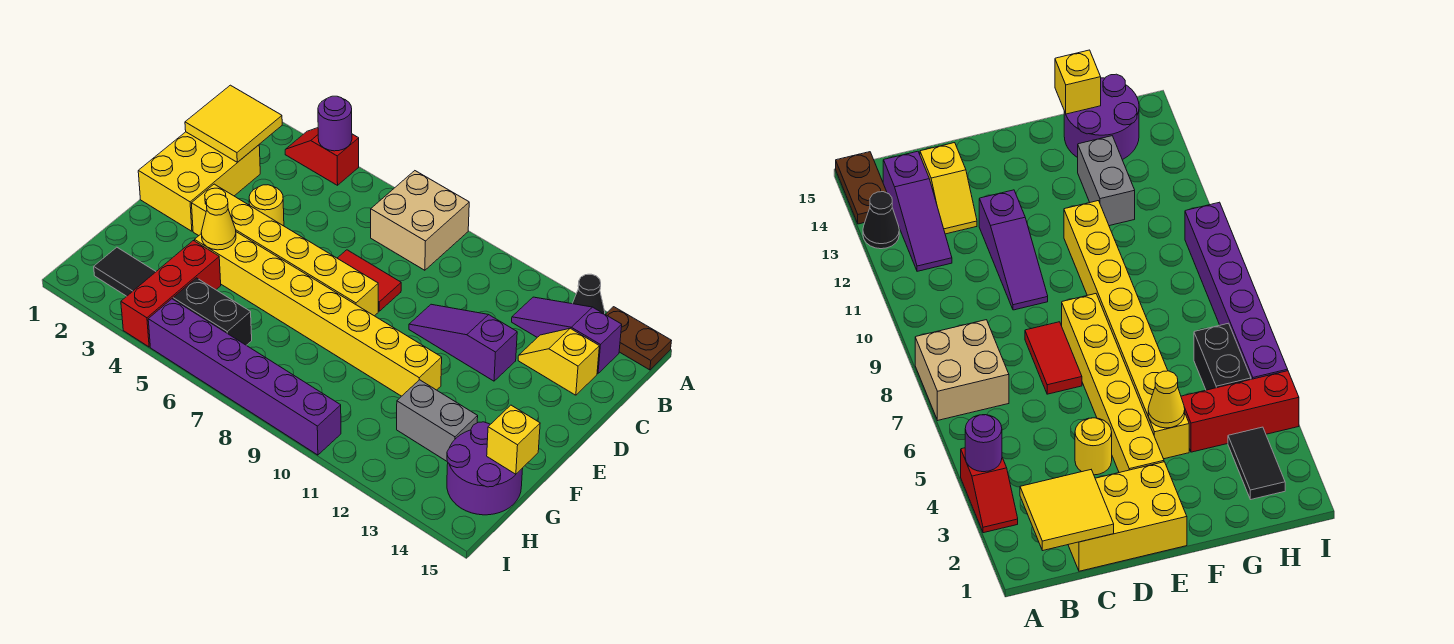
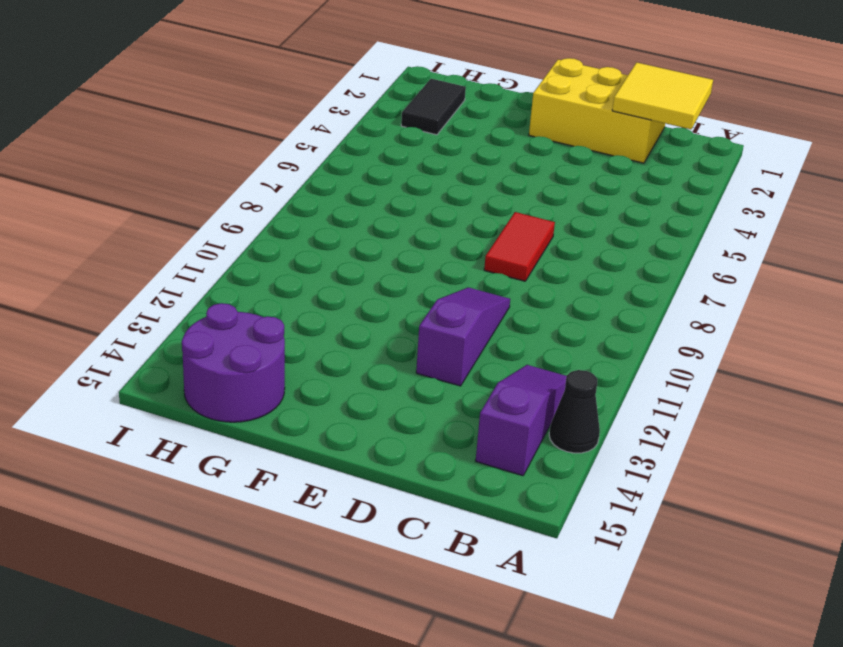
none -> red slope A3:A4 level 1 top 4
none -> tan brick A7:B8 level 1
none -> brown plate A14:A15 level 1

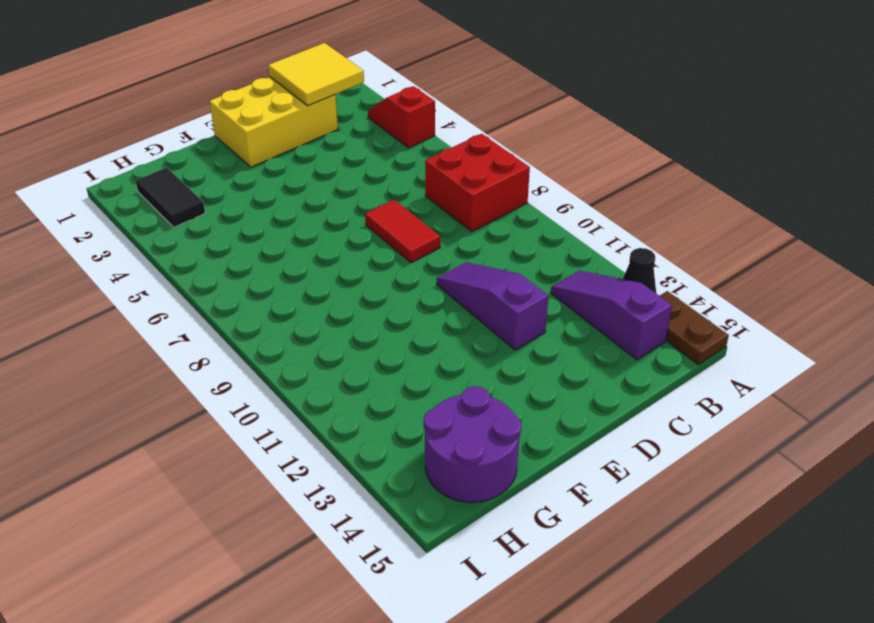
red brick A7:B8 level 1 -> tan brick A7:B8 level 1
none -> yellow slope C13:C14 level 1 top 14
none -> yellow round brick D4 level 1
none -> yellow brick E3:E8 level 1

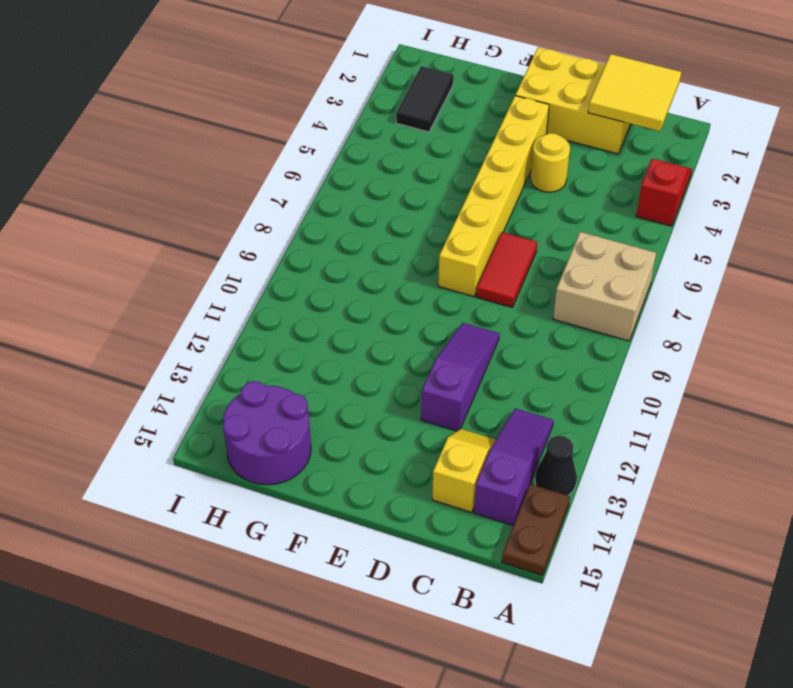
none -> yellow brick F4:F11 level 1
none -> red brick G4:I4 level 1
none -> grey brick G12:G13 level 1

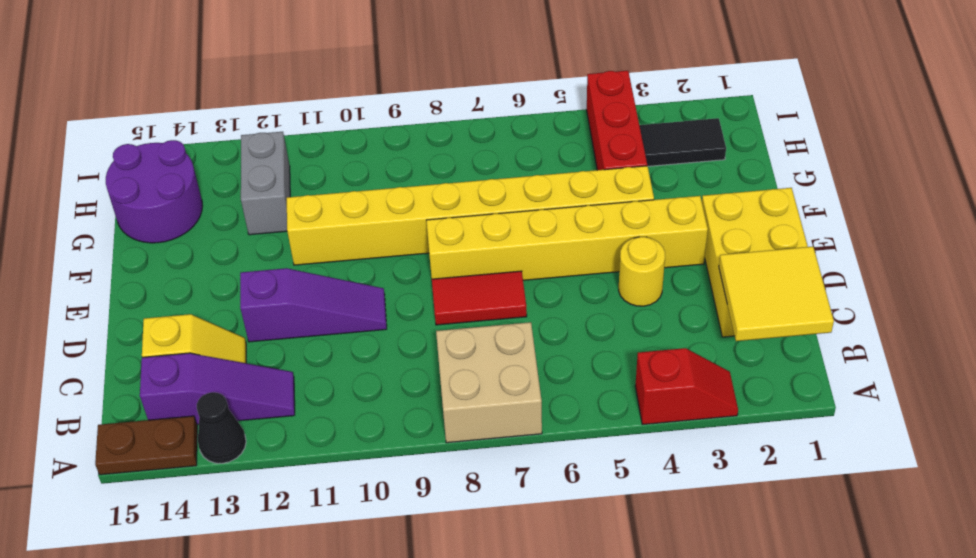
grey brick G12:H12 level 1 -> grey brick G12:G13 level 1
none -> black brick H5:H6 level 1
none -> purple brick I5:I10 level 1
none -> purple round brick A4 level 2

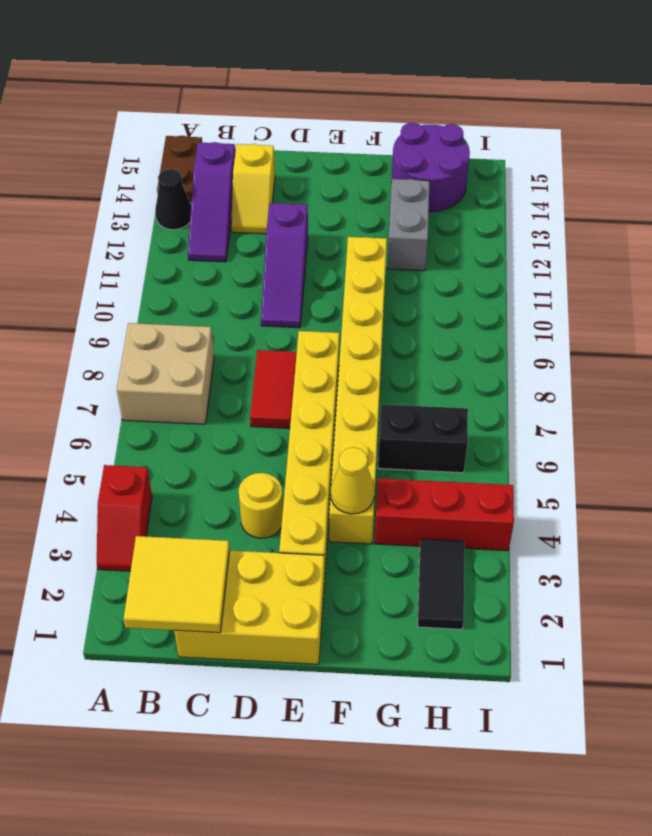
black brick G6:H6 level 1 -> black brick H5:H6 level 1
none -> purple brick I5:I10 level 1
none -> purple round brick A4 level 2
none -> yellow brick G15 level 2

